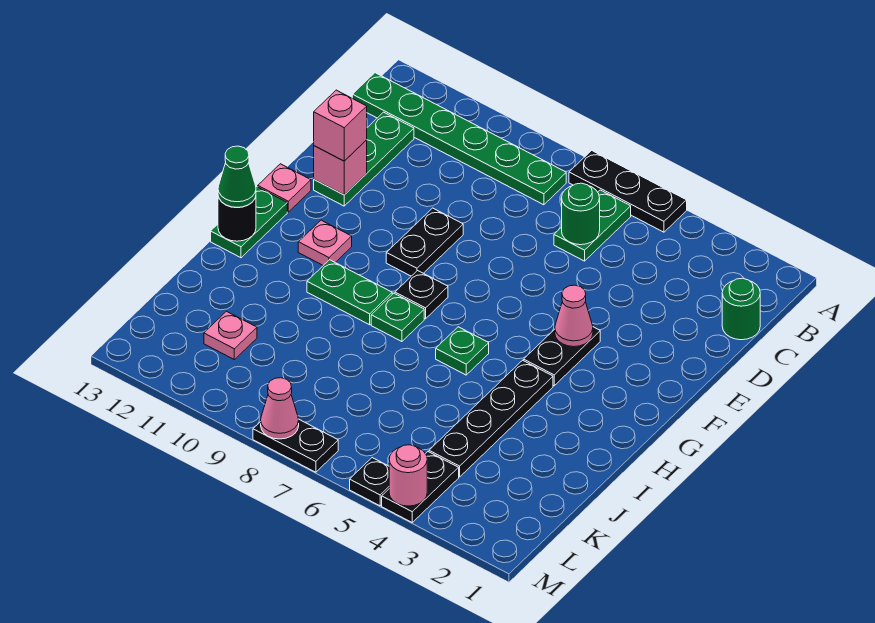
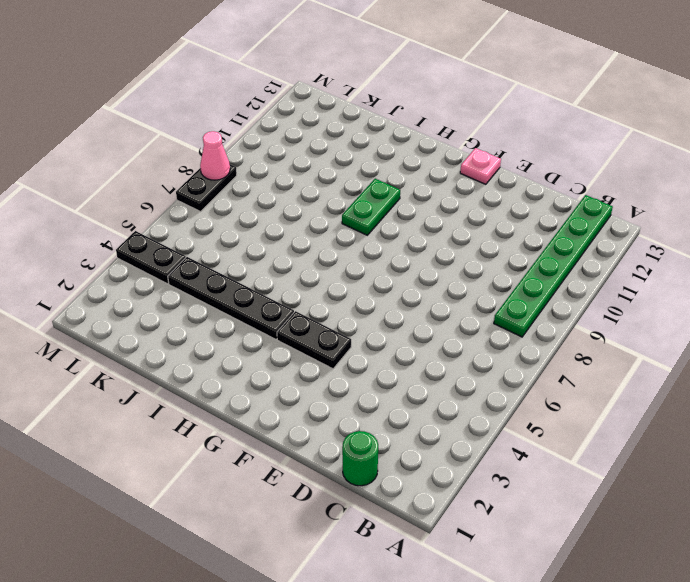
none -> black plate A5:A7 level 1
none -> green plate B6:C6 level 1
none -> green plate C12:E12 level 1

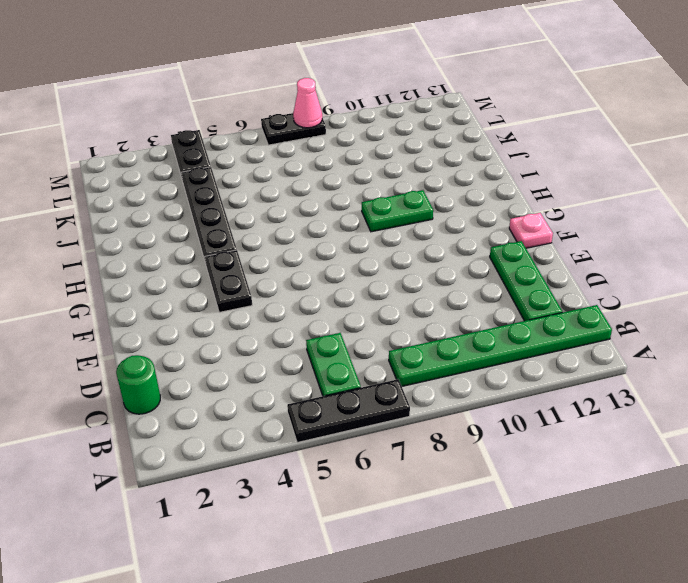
none -> black plate E9:F9 level 1
none -> black plate G8 level 1
none -> pink plate G11 level 1

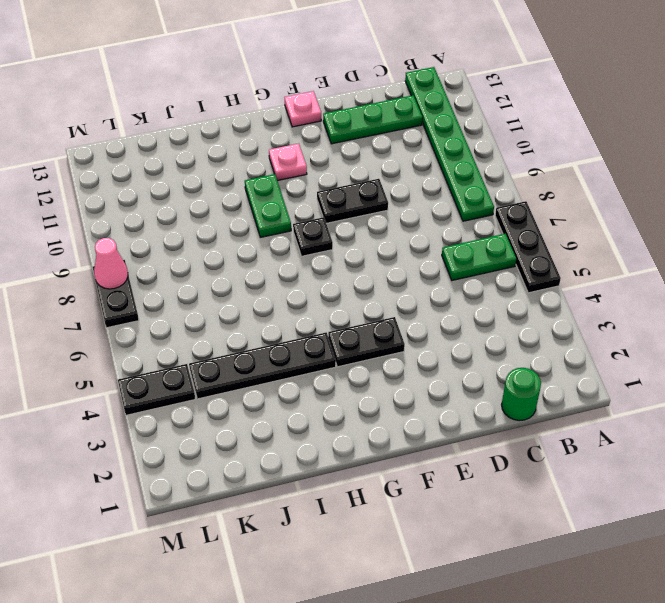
none -> green plate G13:H13 level 1
none -> green plate H6 level 1
none -> green plate H8 level 1

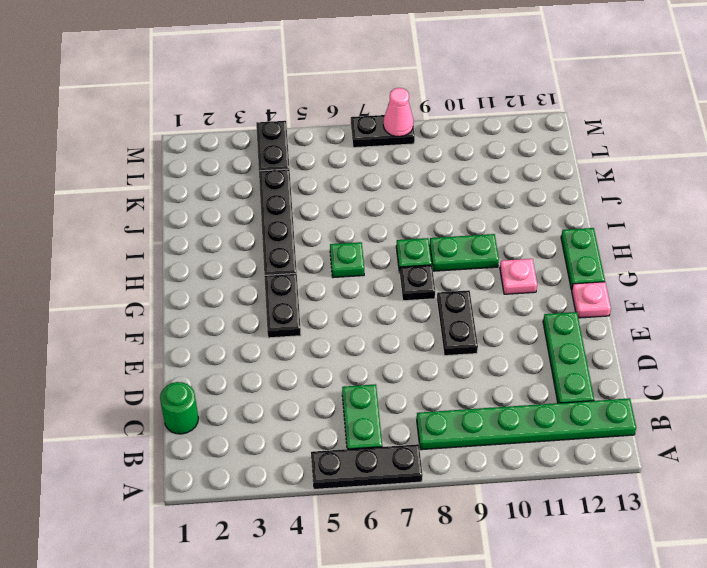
none -> pink plate K11 level 1
none -> black plate M5 level 1
none -> green round brick C6 level 2

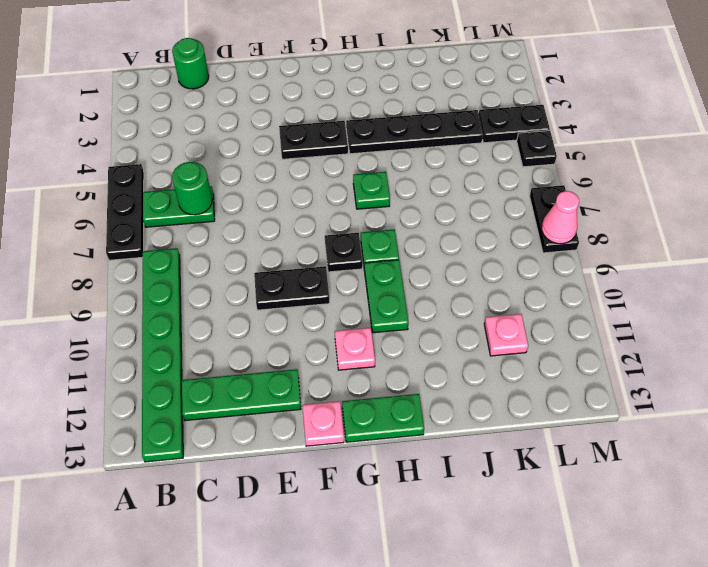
none -> pink brick E12 level 2
none -> pink cone F4 level 2
none -> black round brick H13 level 2

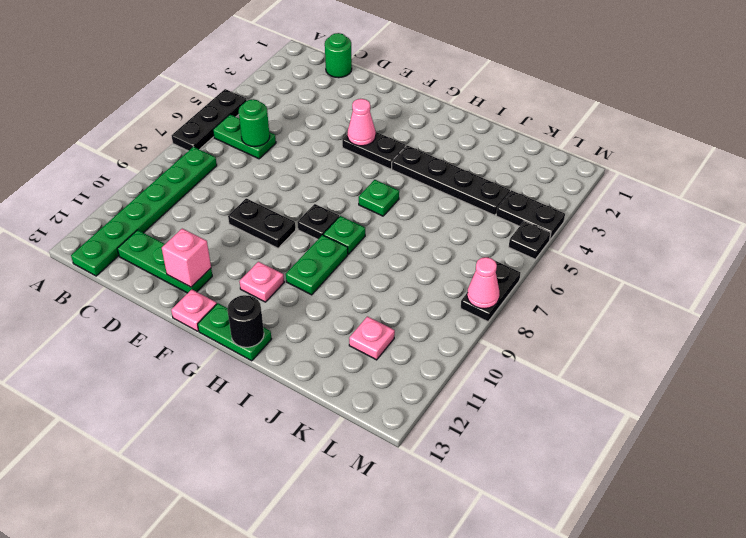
none -> pink round brick M4 level 2
none -> pink brick E12 level 3
none -> green cone H13 level 3

